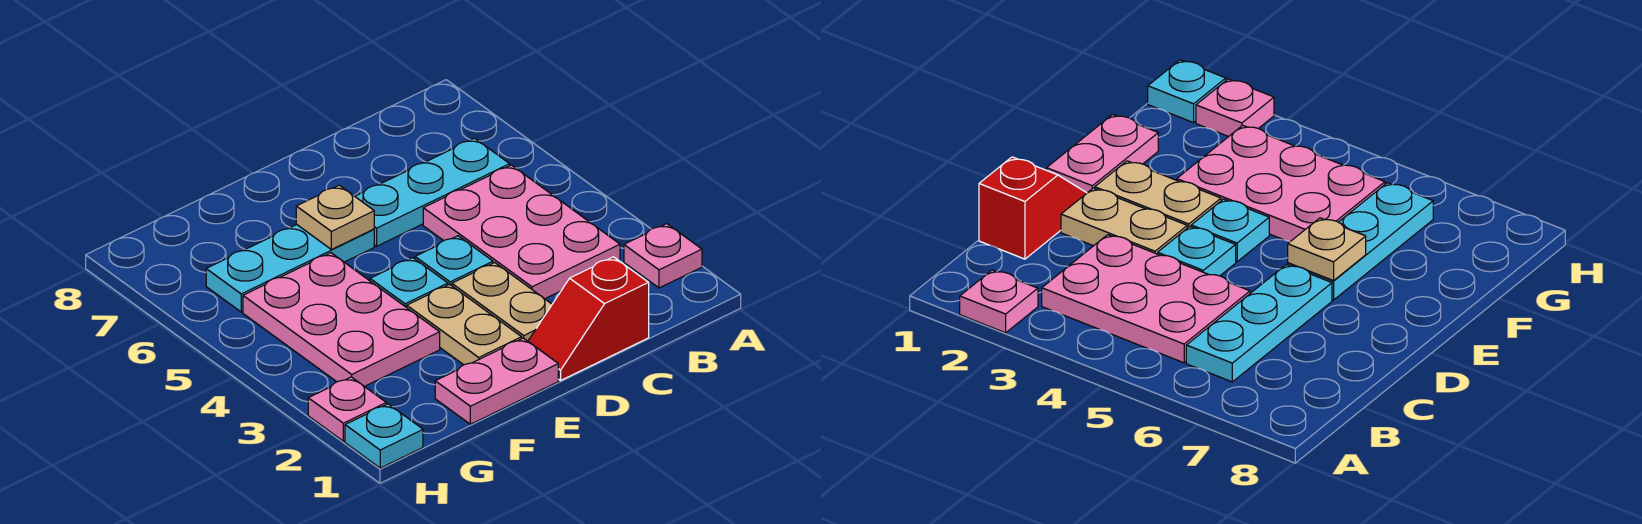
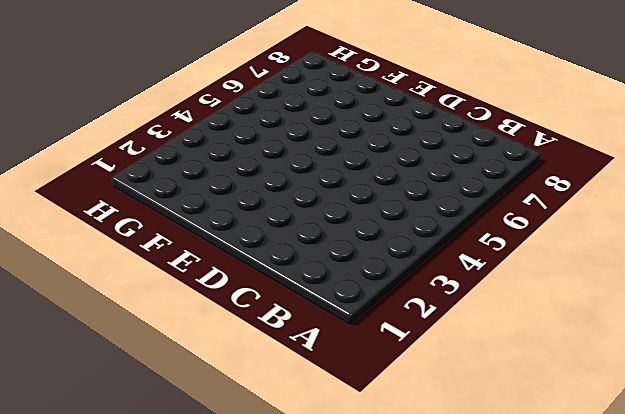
none -> pink plate A2 level 1
none -> pink plate B3:C5 level 1
none -> cyan plate B6:D6 level 1

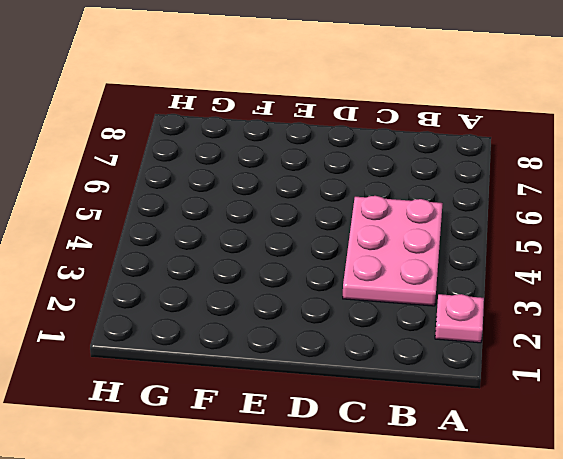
none -> cyan plate B6:D6 level 1
none -> red slope C1:D1 level 1 top C
none -> tan plate D2:D3 level 1

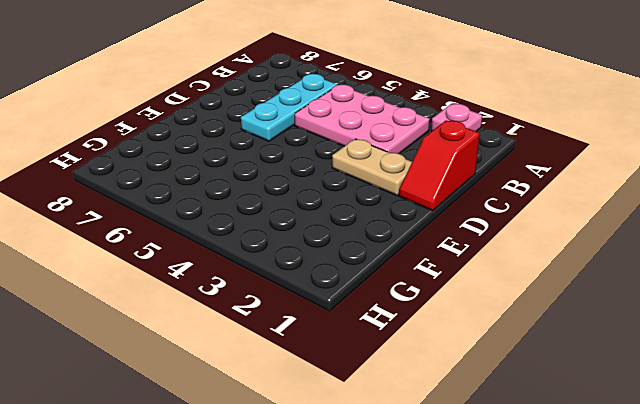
none -> cyan plate D4 level 1
none -> pink plate E1:F1 level 1
none -> tan plate E2:E3 level 1

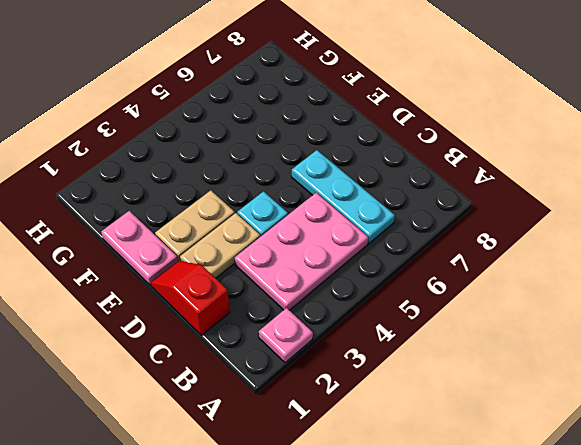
none -> cyan plate E4 level 1
none -> cyan plate E6:G6 level 1
none -> pink plate F3:G5 level 1

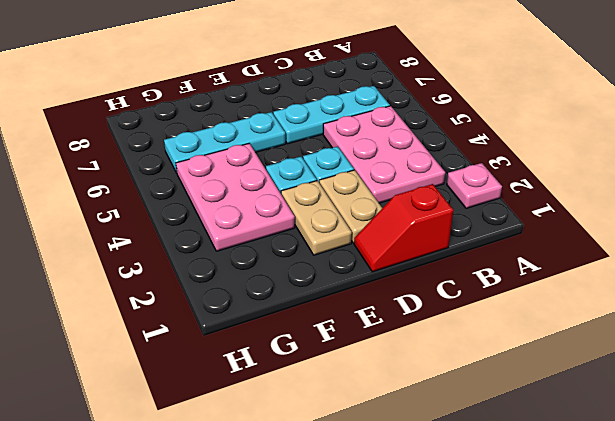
none -> pink plate E1:F1 level 1
none -> cyan plate H1 level 1
none -> pink plate H2 level 1

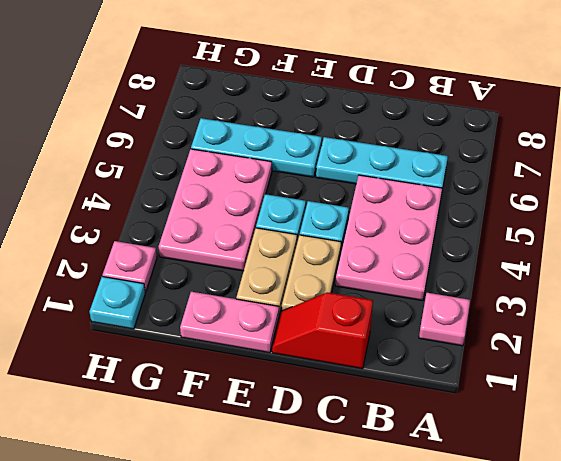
none -> tan plate E6 level 2

